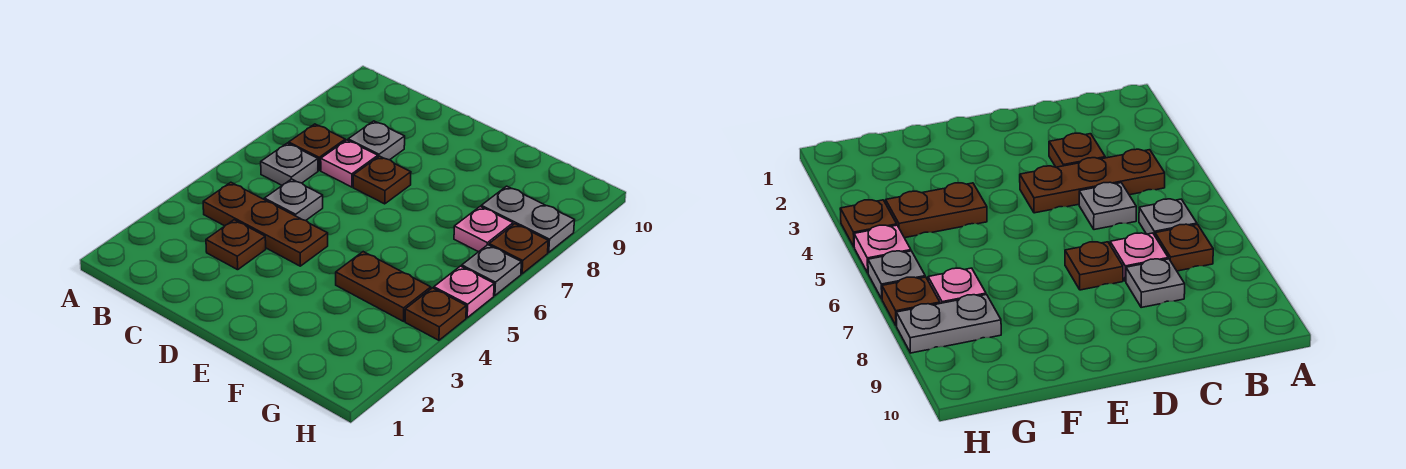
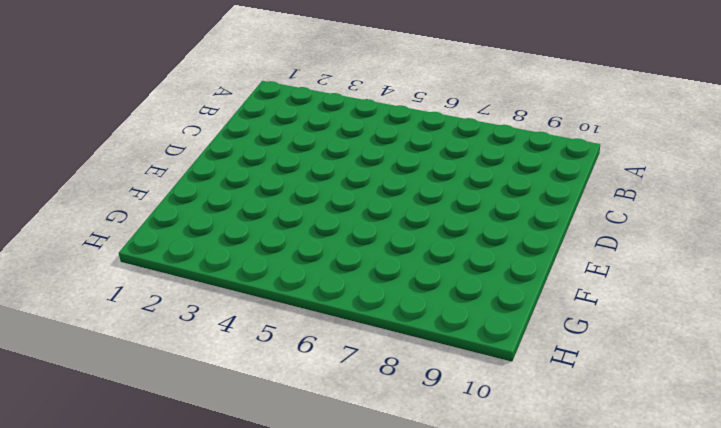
none -> brown plate B4:D4 level 1
none -> grey plate B6 level 1
none -> brown plate B7 level 1

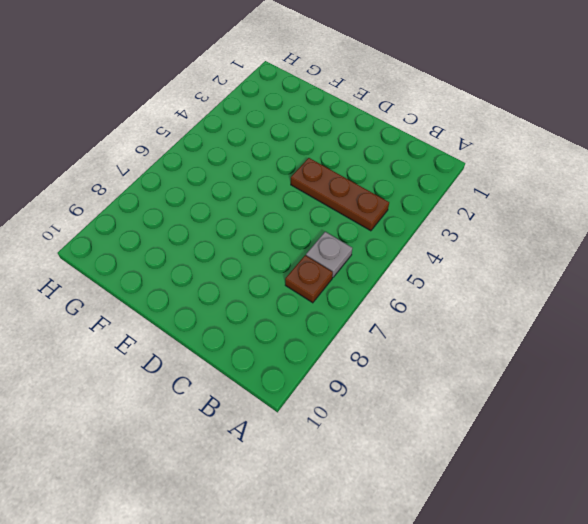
none -> brown plate C3 level 1
none -> grey plate C5 level 1
none -> pink plate C7 level 1

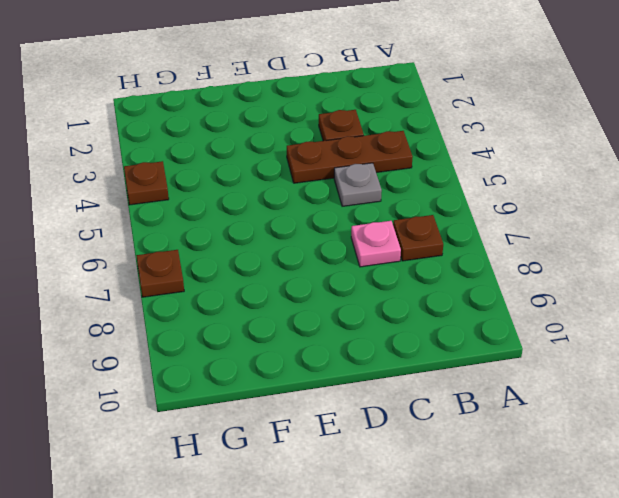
none -> grey plate B6 level 1
none -> grey plate C8 level 1
none -> brown plate D7 level 1

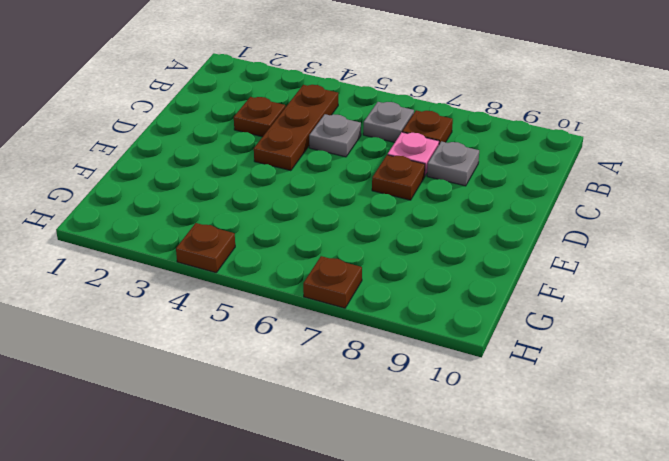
none -> brown plate F4:G4 level 1
none -> pink plate G7 level 1
none -> grey plate G8:H8 level 1

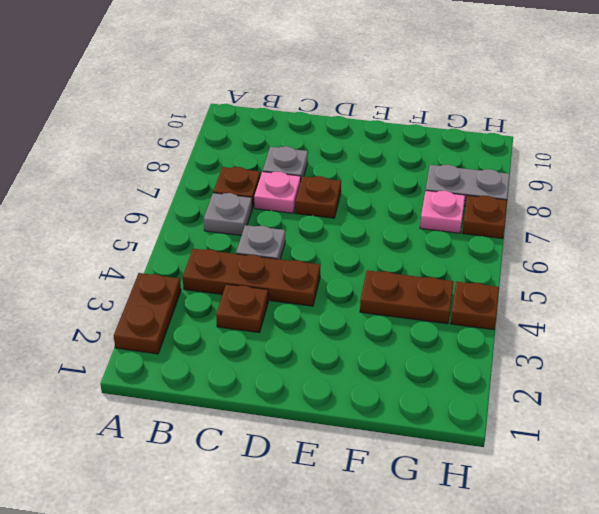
brown plate A2:A3 level 1 -> none
none -> pink plate H5 level 1
none -> grey plate H6 level 1

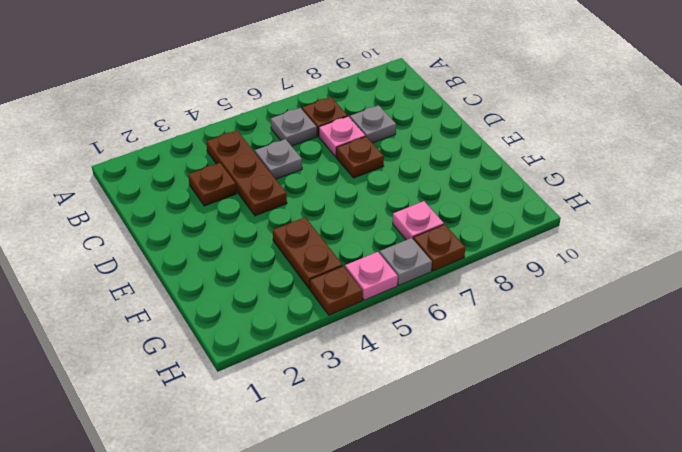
none -> grey plate G8:H8 level 1

